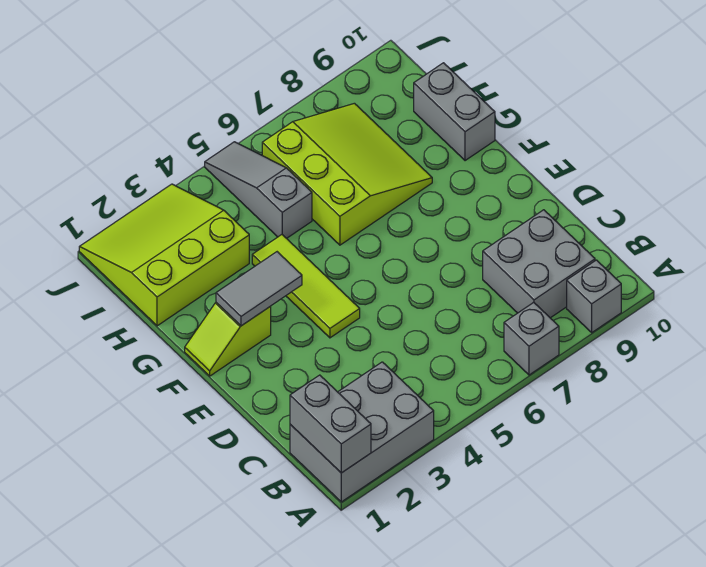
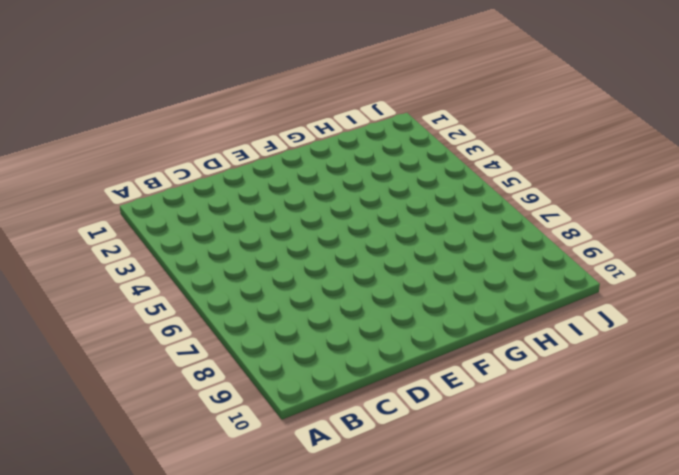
none -> grey brick A1:B3 level 1
none -> grey brick A7 level 1
none -> grey brick A9 level 1

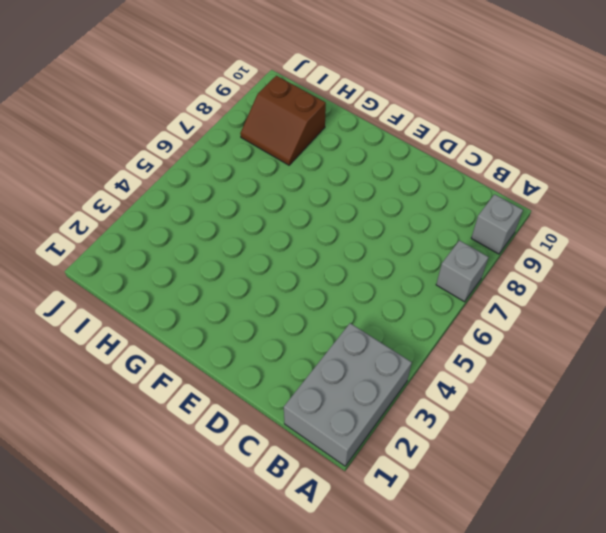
brown slope H8:I9 level 1 top 9 -> lime slope G6:I8 level 1 top 6
none -> grey brick B8:C9 level 1
none -> lime tile E4:G4 level 1
none -> lime slope F1:F2 level 1 top 2

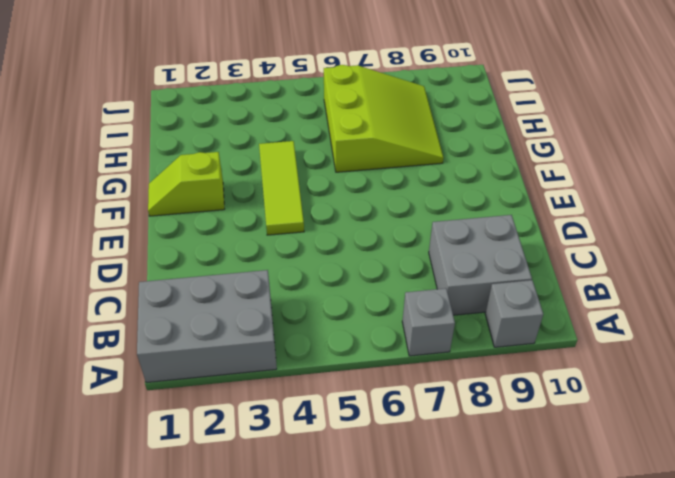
none -> grey brick G10:H10 level 1
none -> lime slope H1:J3 level 1 top H
none -> grey slope H5:J5 level 1 top H

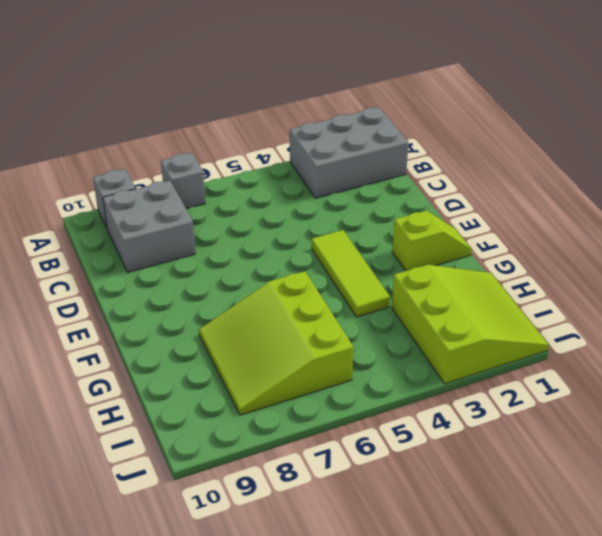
lime slope H1:J3 level 1 top 3 -> lime slope H1:J3 level 1 top H
none -> grey brick G10:H10 level 1
none -> grey slope H5:J5 level 1 top H
none -> grey brick A1:B1 level 2

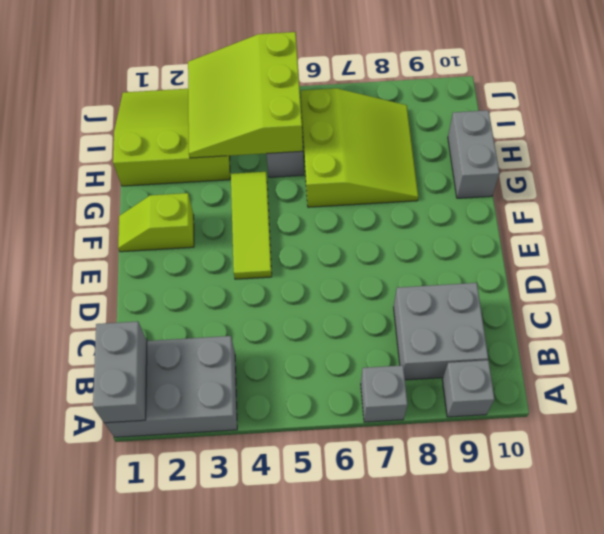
lime slope H3:J5 level 2 top 5 -> none
none -> grey tile F2:F3 level 2

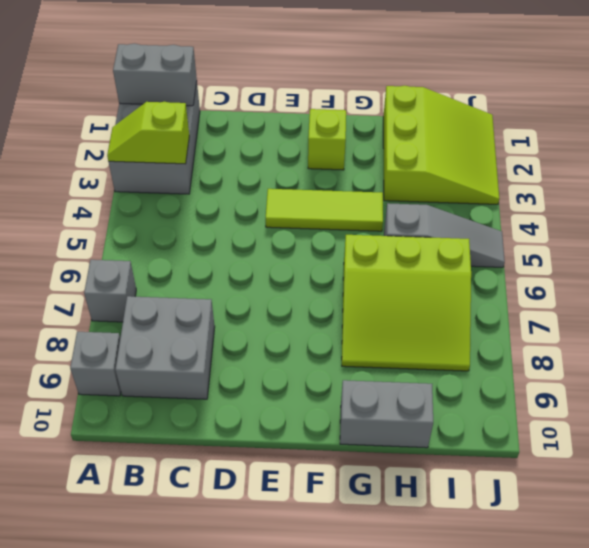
lime slope A3:B3 level 2 top B -> none
none -> grey tile F2:F3 level 2

